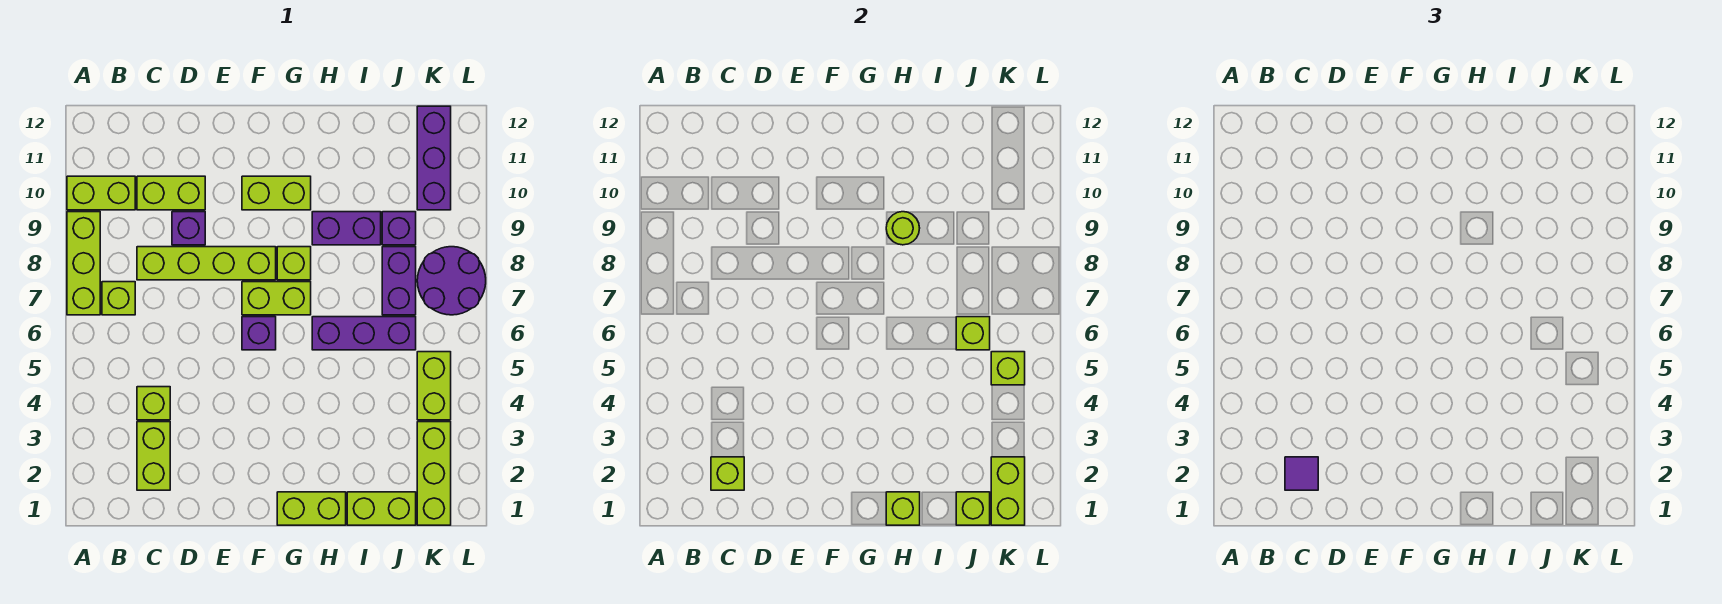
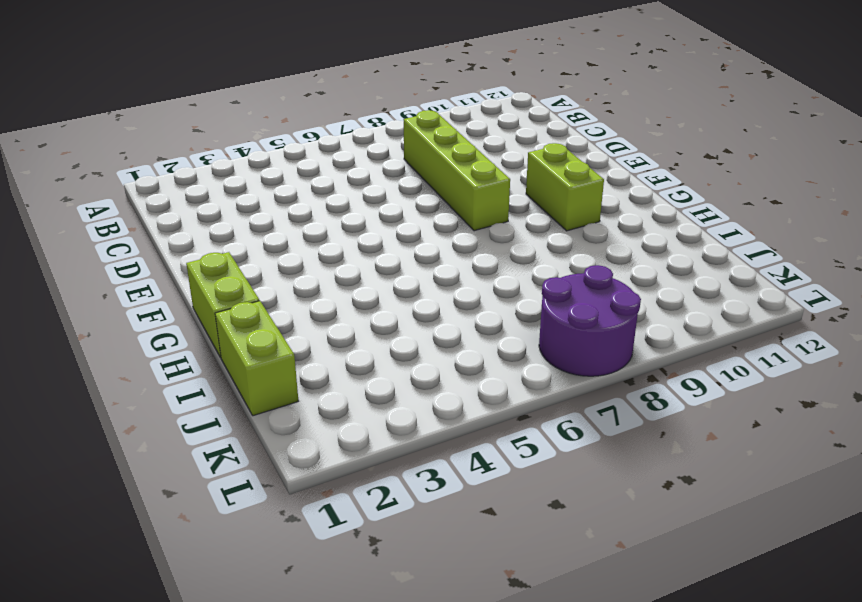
none -> lime brick A7:A9 level 1
none -> lime brick A10:B10 level 1
none -> lime brick B7 level 1
none -> lime brick C2:C3 level 1

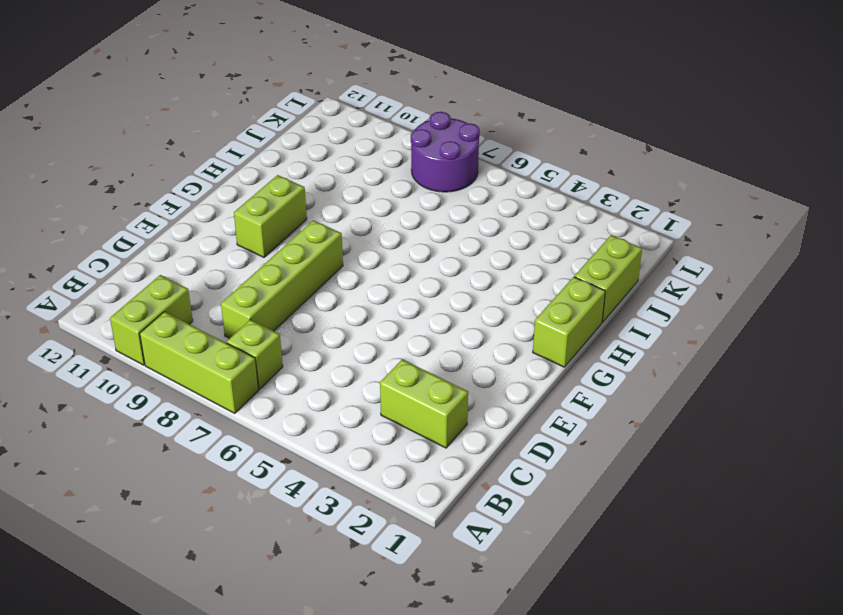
none -> lime brick C4 level 1
none -> lime brick C10:D10 level 1
none -> purple brick D9 level 1
none -> purple brick F6 level 1

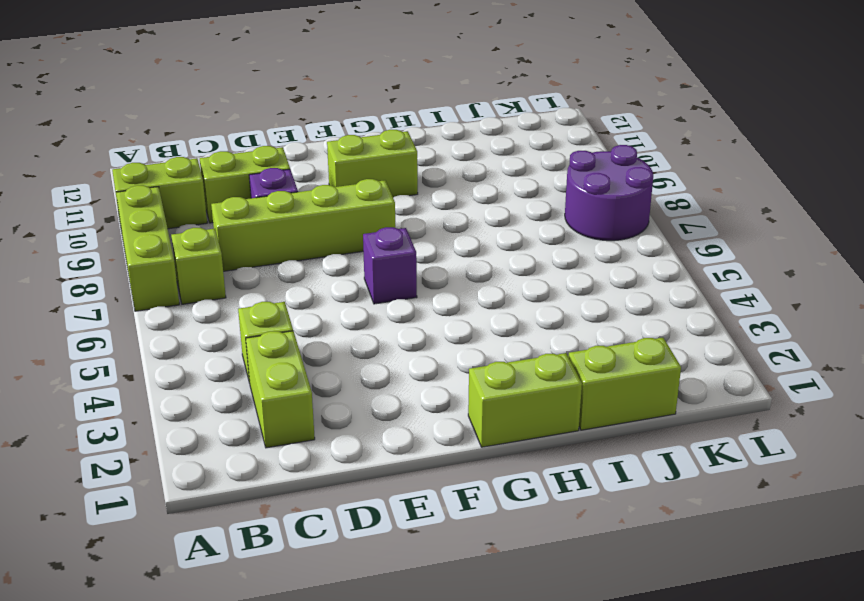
none -> lime brick F7:G7 level 1
none -> lime brick G8 level 1
none -> purple brick H6:J6 level 1
none -> purple brick H9:I9 level 1

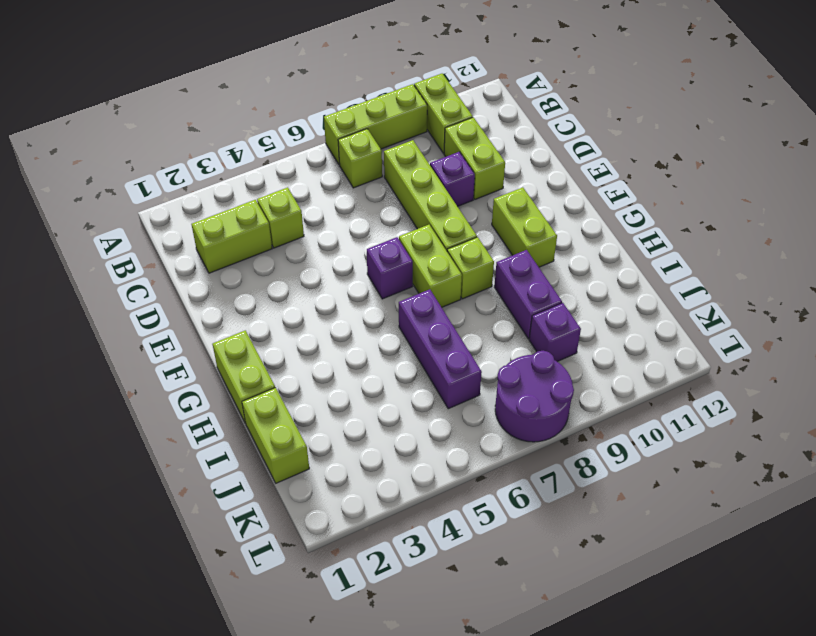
none -> purple brick J7:J8 level 1
none -> lime brick K1:K3 level 1
none -> lime brick K4:K5 level 1
none -> purple brick K10:K12 level 1

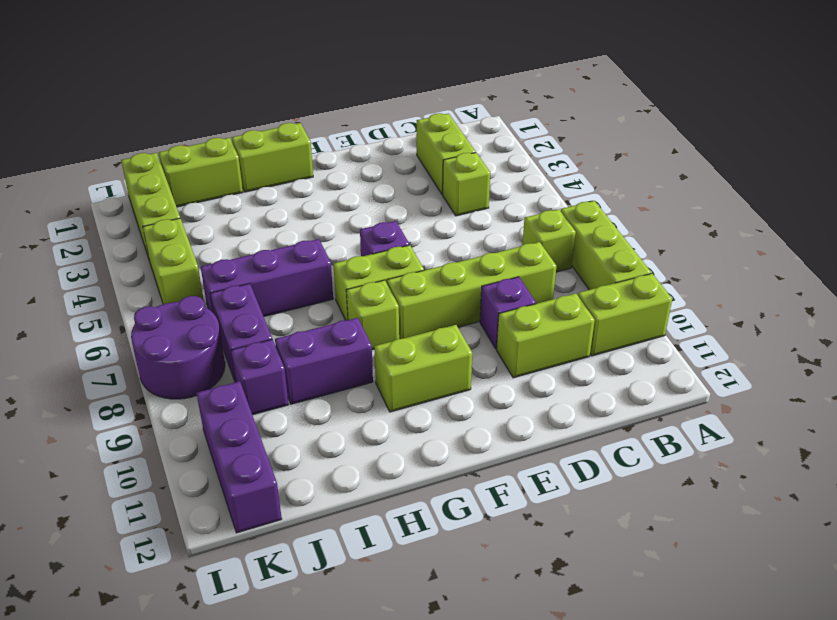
none -> lime brick C2 level 2
none -> lime brick H1 level 2
none -> lime round brick H9 level 2
none -> lime brick J1 level 2

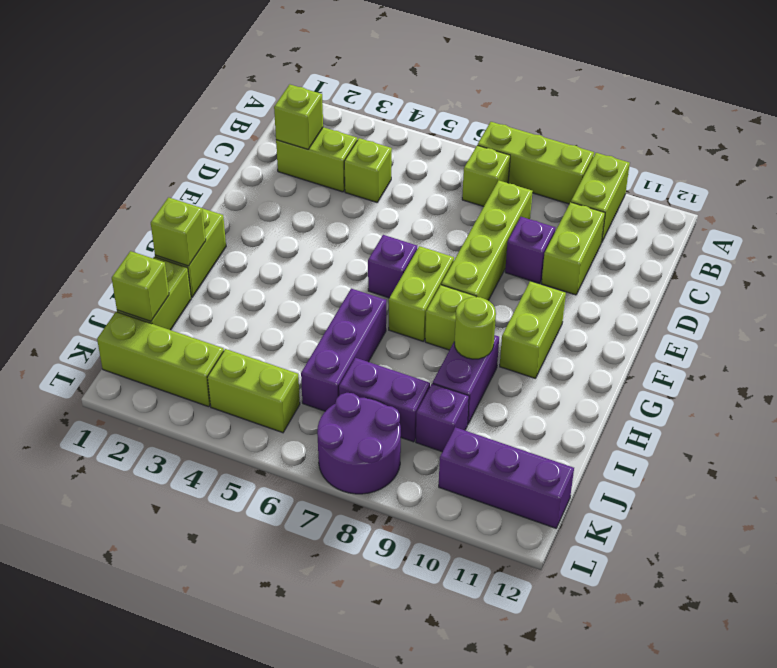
none -> lime brick J6 level 2
none -> lime brick K1:K2 level 2
none -> lime brick K5 level 2
none -> purple tile C2 level 3

